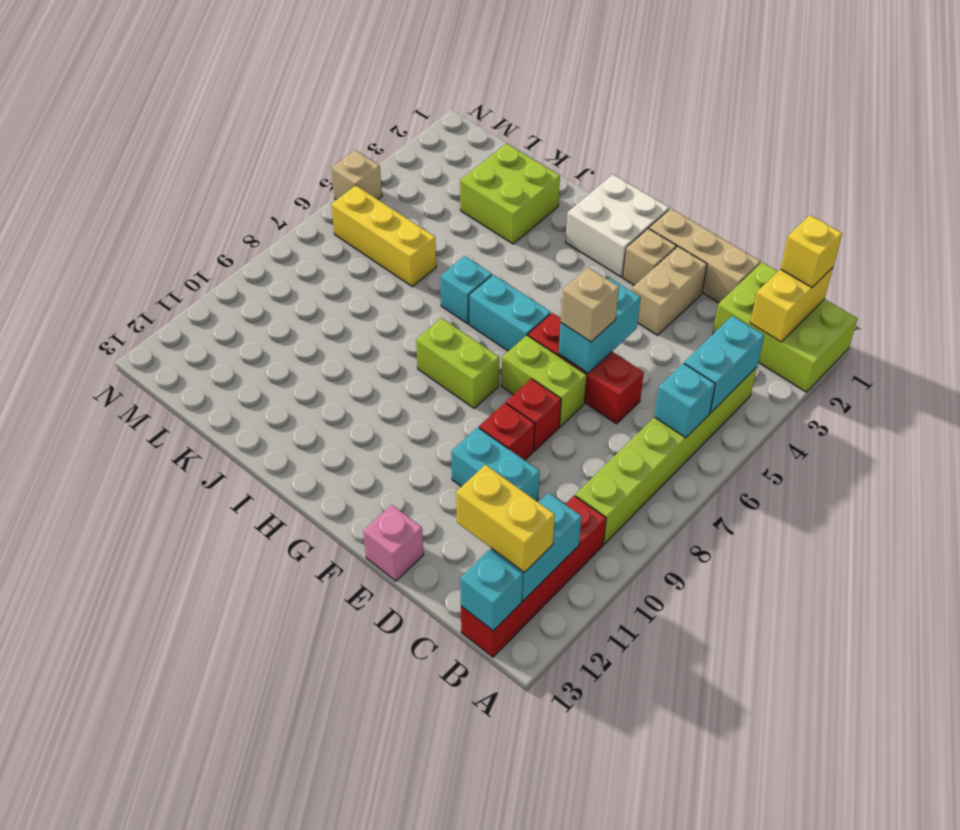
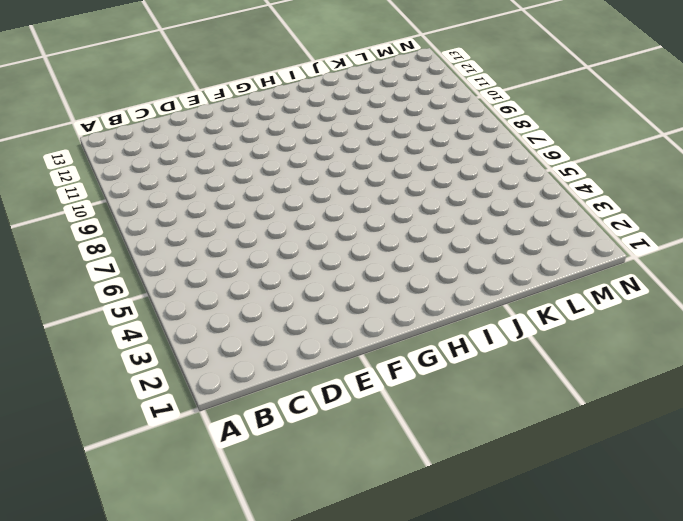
none -> lime brick A1:C2 level 1
none -> lime brick B4:B9 level 1
none -> red brick B10:B13 level 1

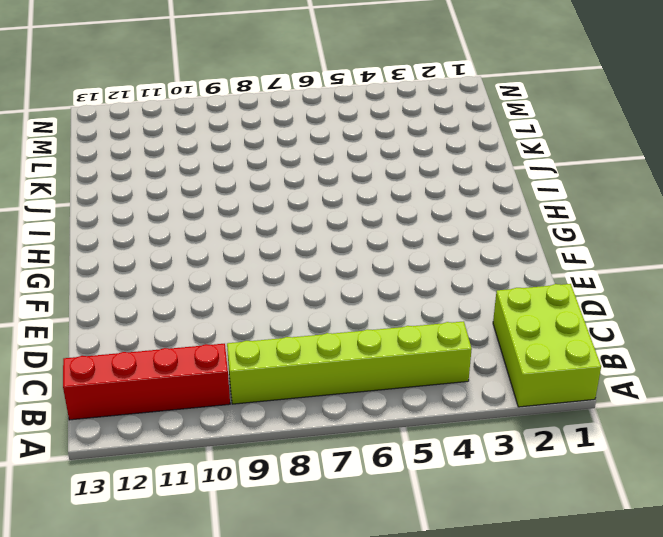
none -> tan brick D1:F1 level 1
none -> red brick D6:F6 level 1
none -> cyan brick D10:E10 level 1

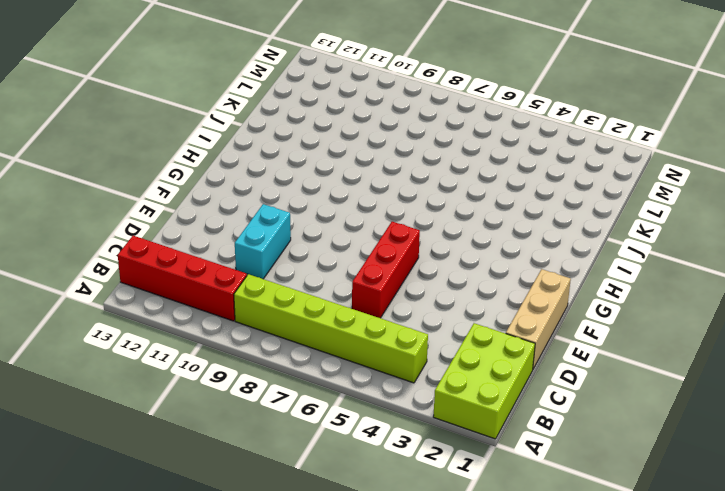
none -> tan brick E2:E3 level 1
none -> lime brick E7:F7 level 1
none -> red brick E8 level 1

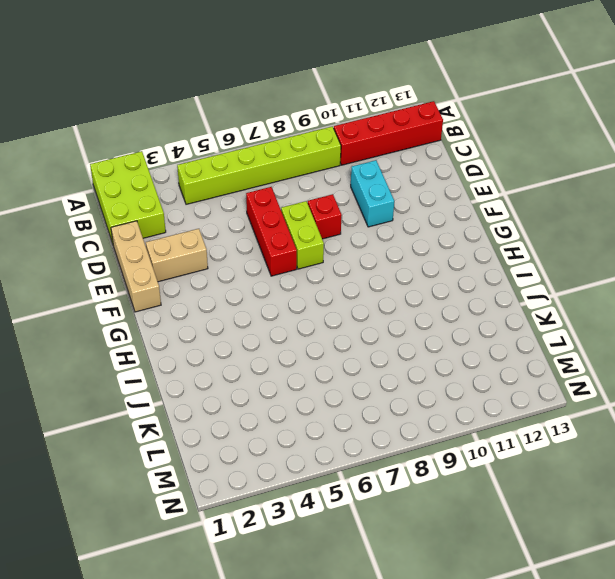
none -> red brick E9 level 1
none -> pink brick E13 level 1
none -> tan brick F2 level 1

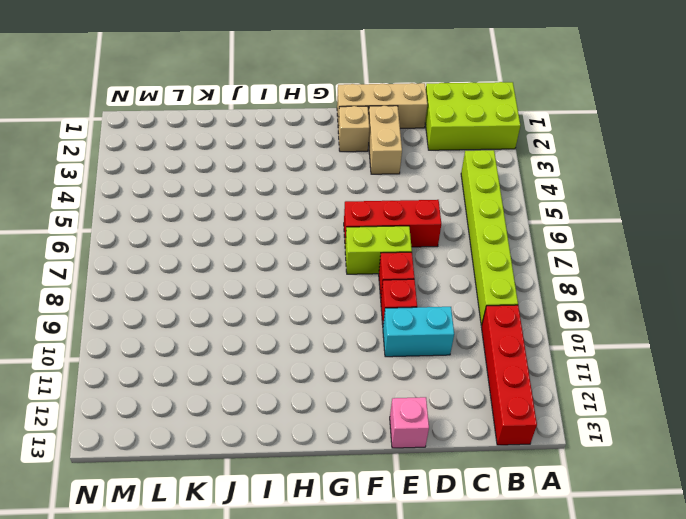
none -> white brick G1:H2 level 1
none -> cyan brick G6:H6 level 1
none -> lime brick G8:H8 level 1

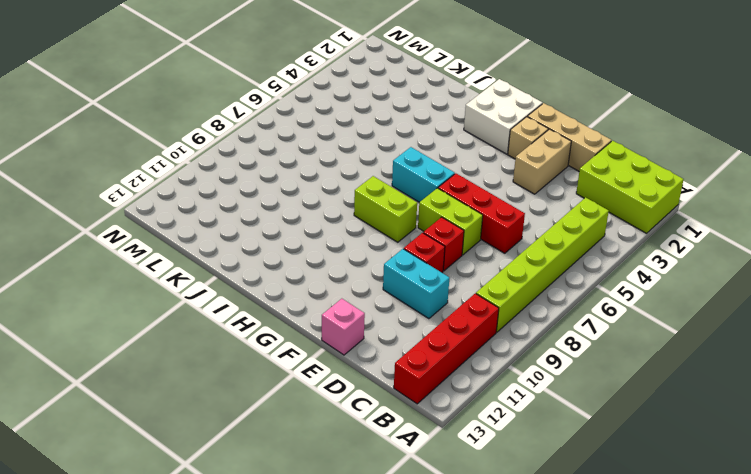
none -> cyan brick I6 level 1
none -> lime brick J2:K3 level 1
none -> yellow brick K6:M6 level 1

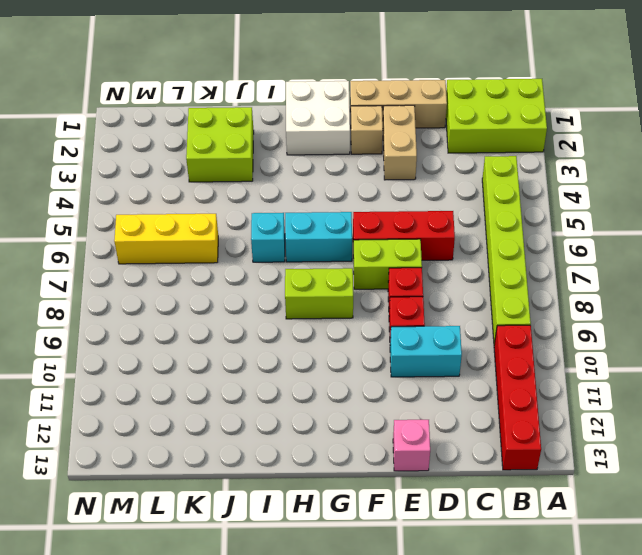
none -> tan brick N5 level 1
none -> yellow brick B1:B2 level 2
none -> cyan brick B4:B5 level 2

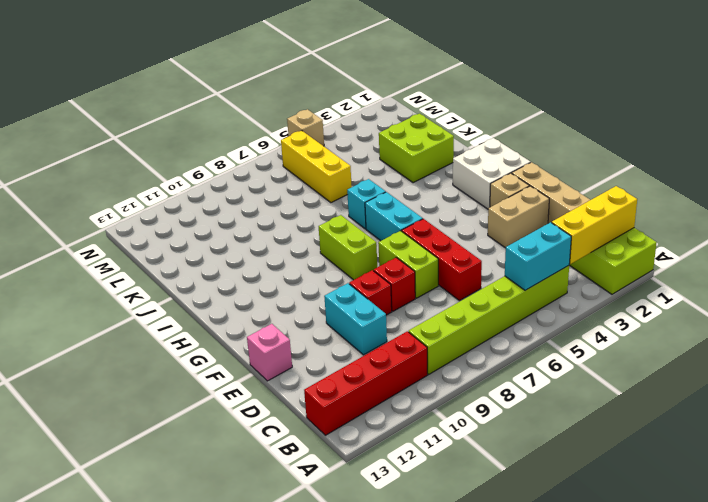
yellow brick B1:B3 level 2 -> yellow brick B1:B2 level 2
none -> cyan brick B6 level 2
none -> cyan brick B11:B12 level 2
none -> cyan brick B13 level 2

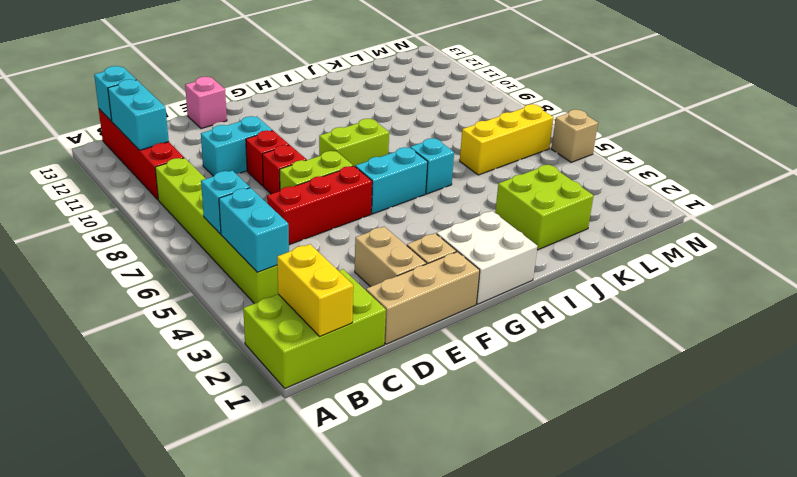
none -> cyan brick E5:E6 level 2
none -> yellow brick B1 level 3
none -> yellow brick B12:C12 level 3

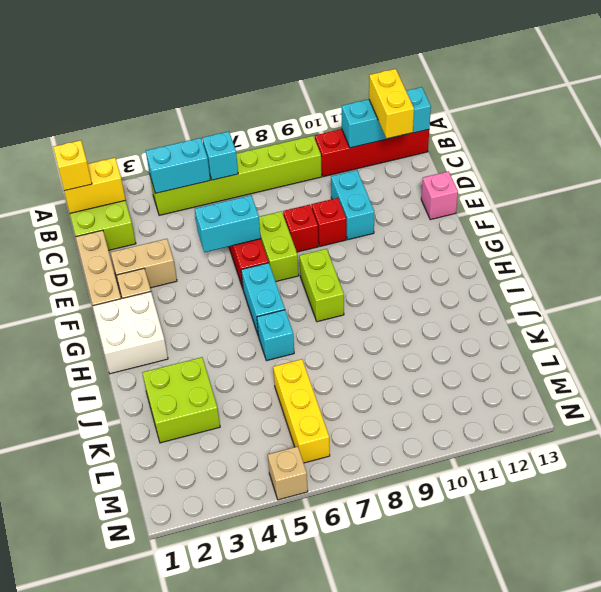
none -> tan brick E6 level 3

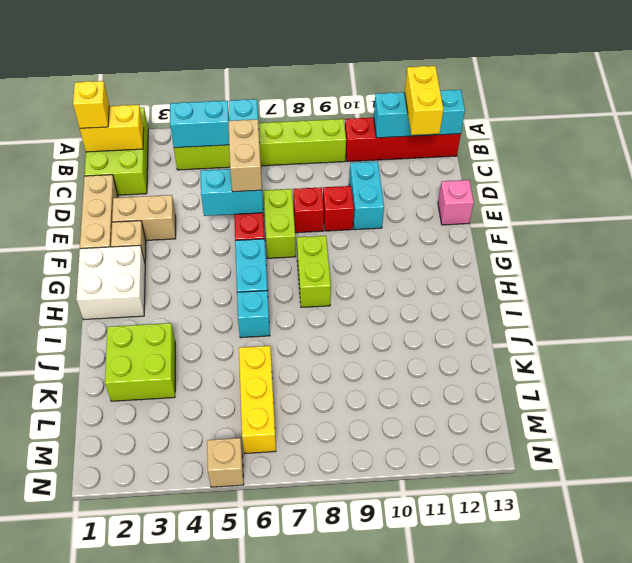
tan brick D6:E6 level 3 -> tan brick E6 level 3

